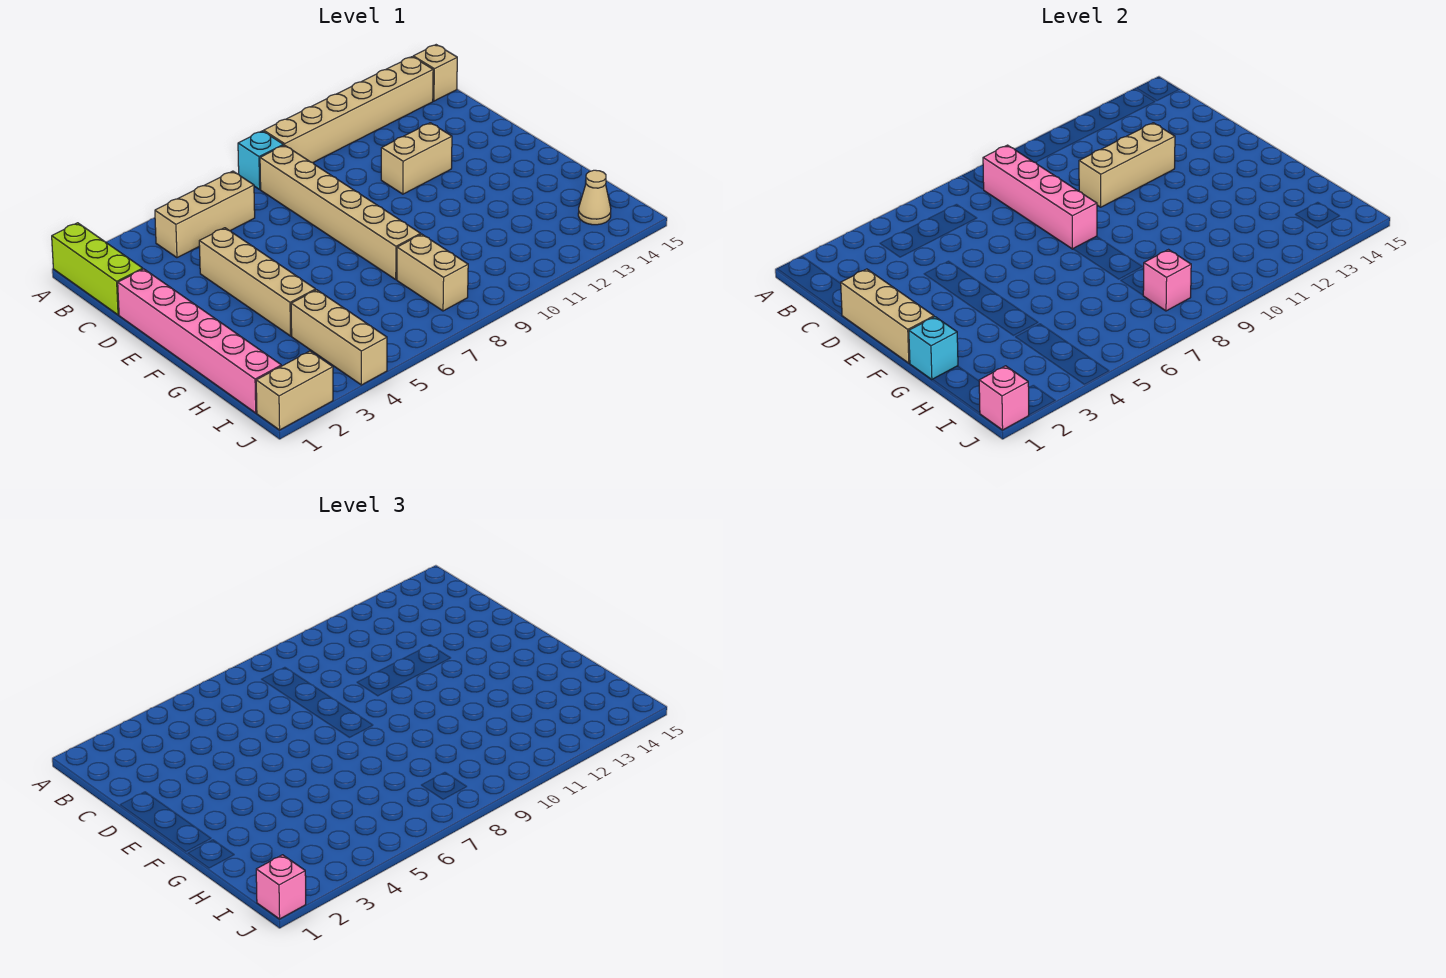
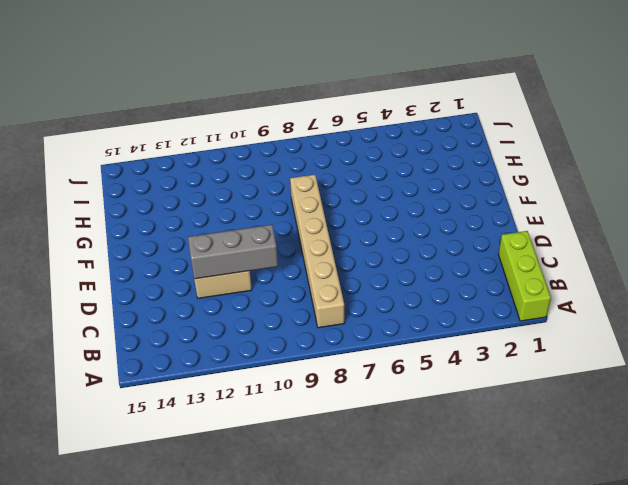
grey brick D10:D12 level 2 -> tan brick D10:D12 level 2
none -> cyan brick A8 level 1
none -> tan brick A9:A14 level 1
none -> tan brick A15 level 1

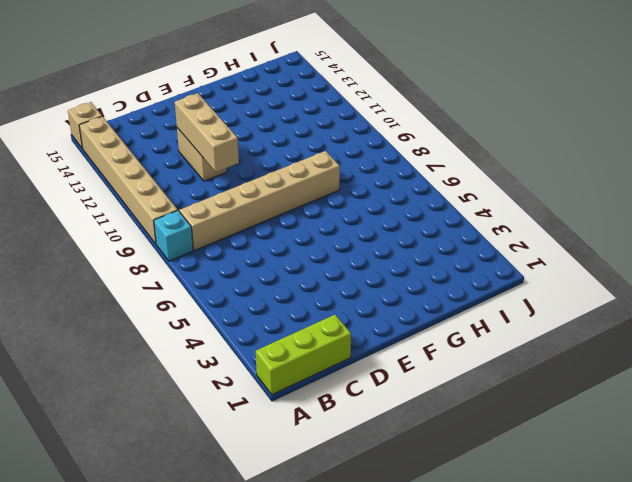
none -> tan brick B4:B6 level 1
none -> pink brick D1:I1 level 1
none -> tan brick D4:G4 level 1

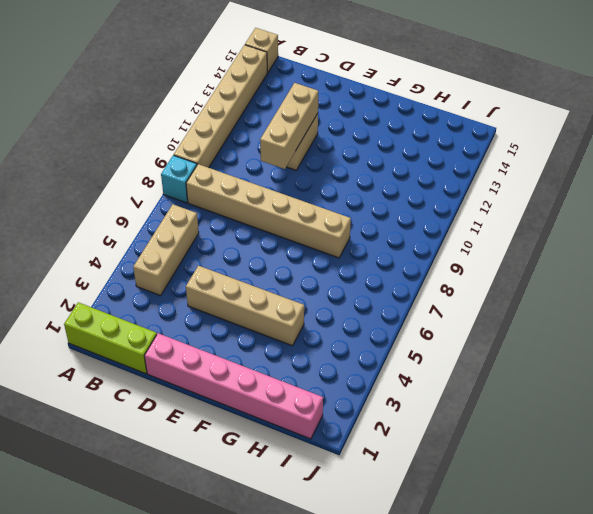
none -> tan brick H4:J4 level 1
none -> tan brick H8:I8 level 1
none -> tan cone I14 level 1

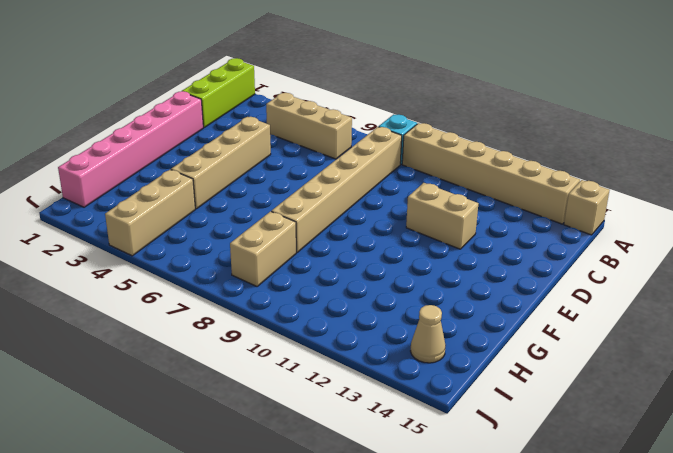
none -> tan brick J1:J2 level 1
none -> pink brick B8:E8 level 2
none -> tan brick D1:F1 level 2

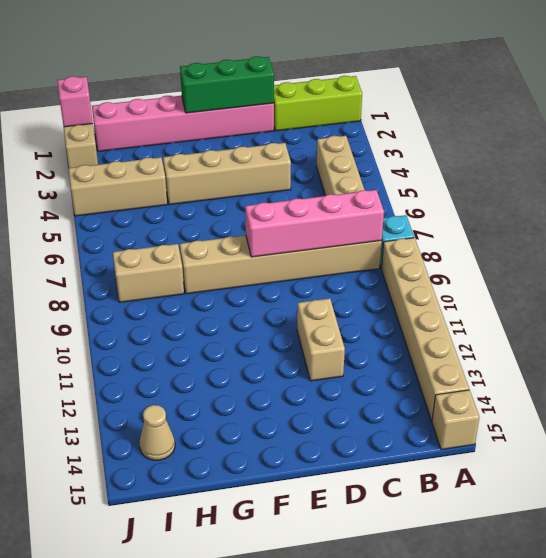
green brick D1:F1 level 2 -> tan brick D1:F1 level 2
none -> tan brick D10:D12 level 2
none -> cyan brick G1 level 2
none -> pink brick I8 level 2

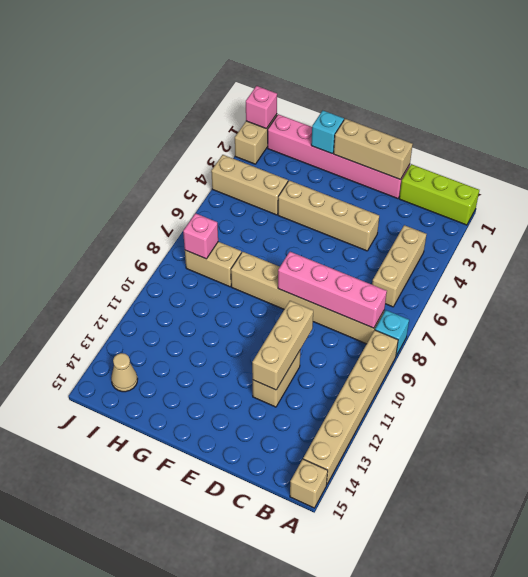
none -> pink brick J1 level 3

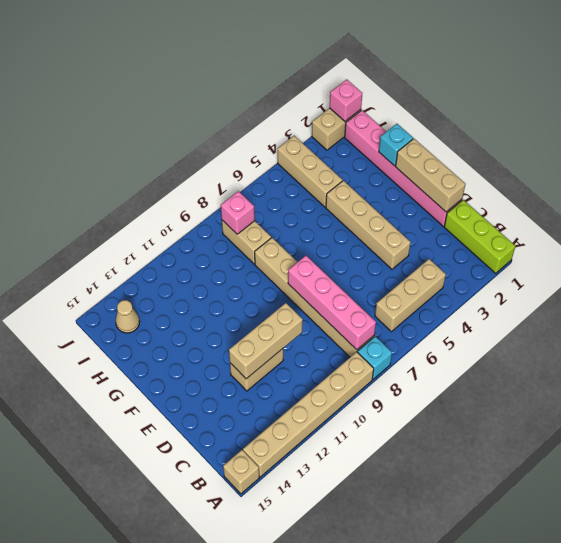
none -> pink brick J1 level 3

